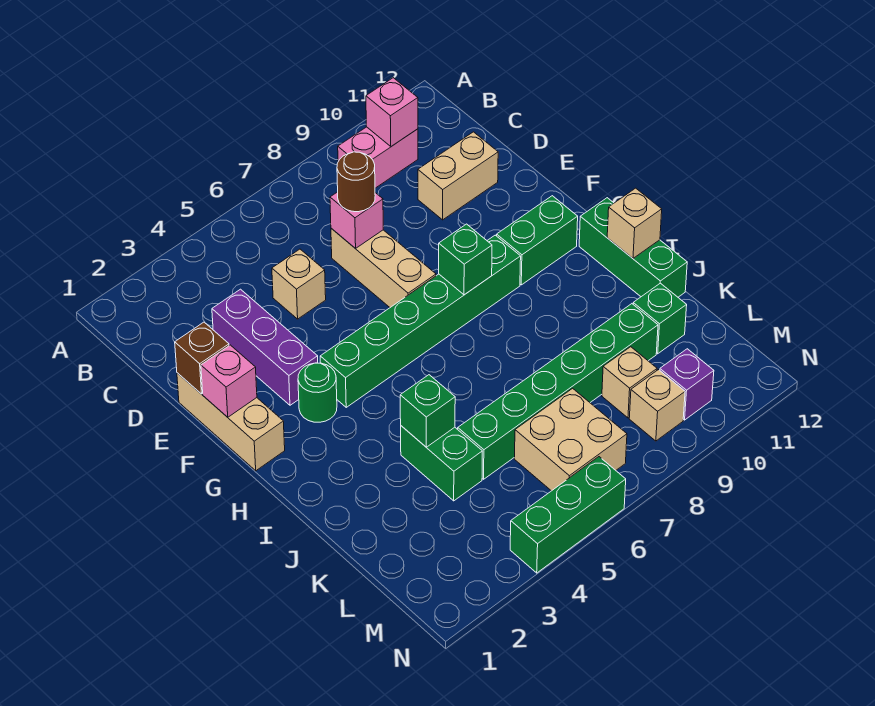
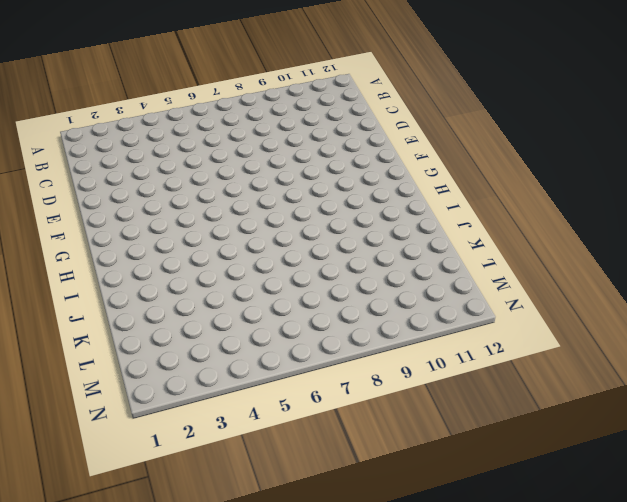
none -> pink brick B9:B10 level 1
none -> purple brick D3:F3 level 1
none -> tan brick D5 level 1

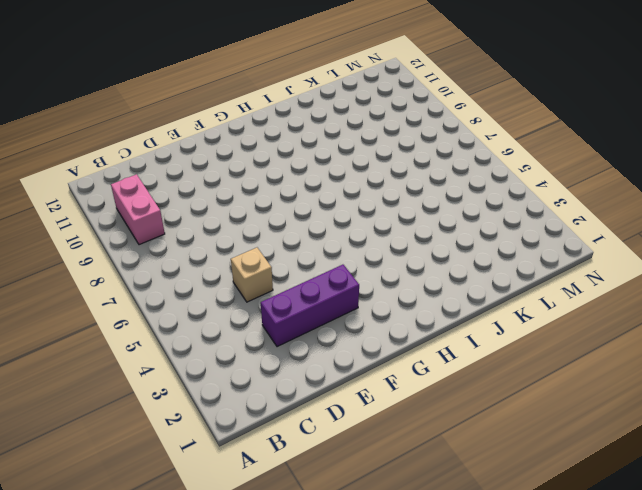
none -> tan brick D7:F7 level 1
none -> tan brick D10:D11 level 1
none -> tan brick E1:G1 level 1

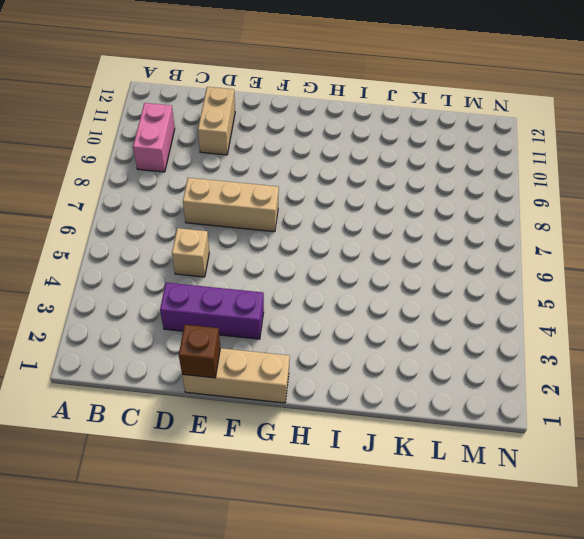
none -> green round brick G3 level 1
none -> green brick G4:G9 level 1
none -> green brick G10:G11 level 1

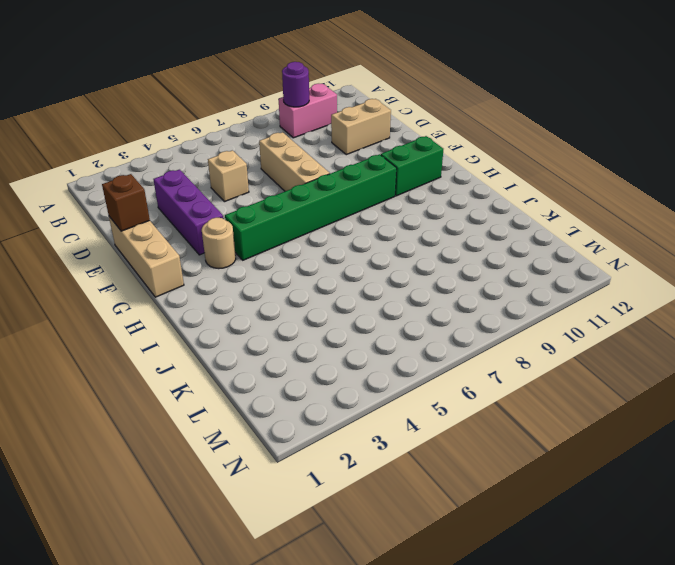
purple round brick B9 level 2 -> none
tan round brick G3 level 1 -> green round brick G3 level 1
none -> green brick H12:J12 level 1
none -> green brick J4:K4 level 1
none -> green brick K5:K10 level 1

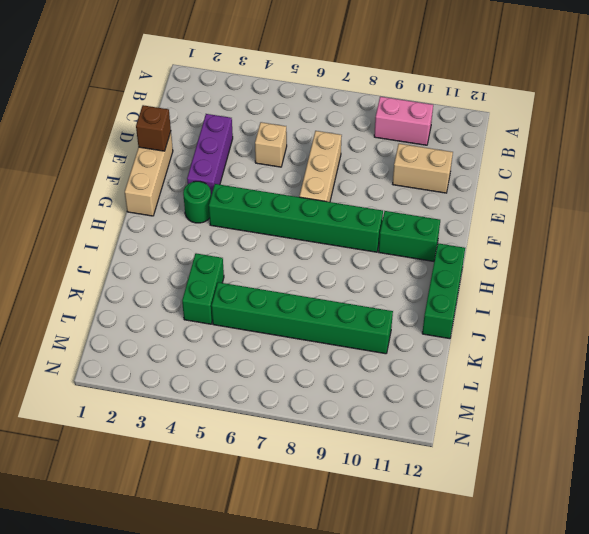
none -> green brick K11 level 1
none -> tan brick L6:M7 level 1
none -> tan brick L9 level 1

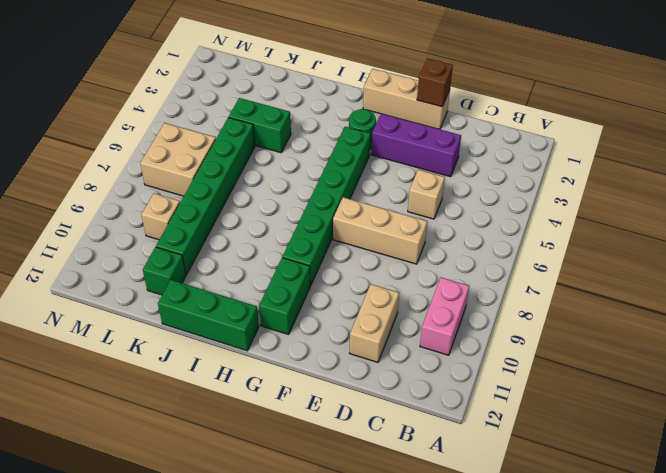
none -> tan brick M9 level 1
none -> purple brick M10 level 1
none -> green brick N4:N6 level 1

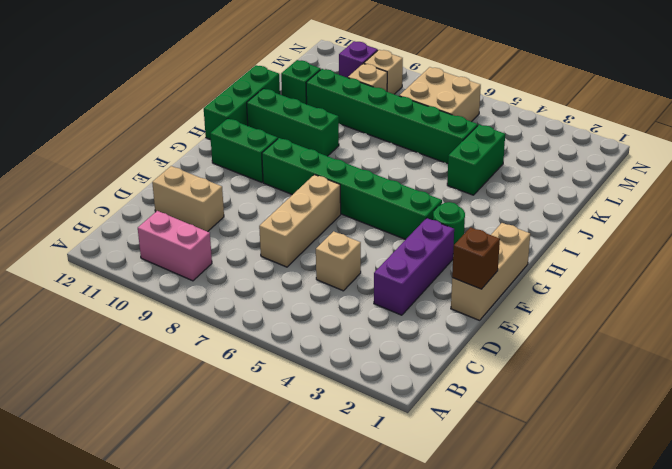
green brick I9:I11 level 1 -> green brick N4:N6 level 1
none -> pink brick B10 level 2
none -> pink brick D7 level 2
none -> pink brick F1 level 2

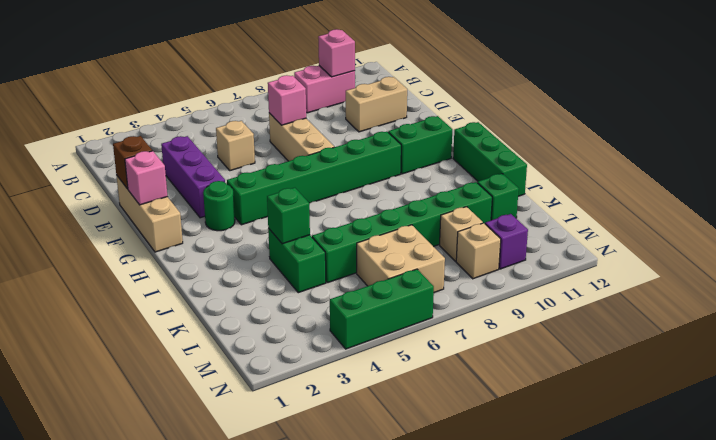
none -> green brick G8 level 2
none -> tan brick I12 level 2
none -> brown round brick D7 level 3

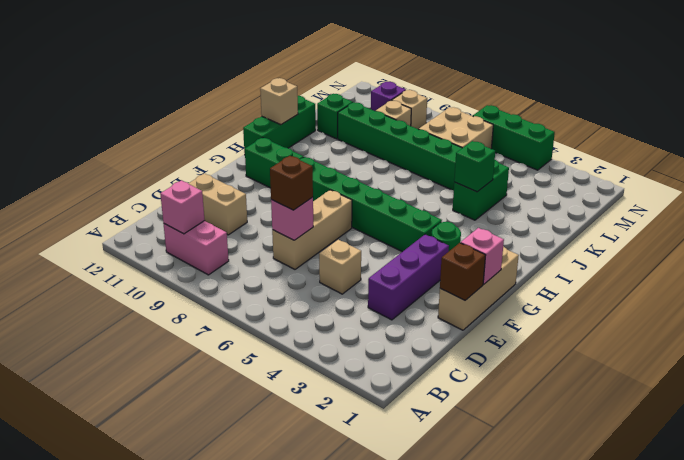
brown brick D7 level 3 -> brown round brick D7 level 3
none -> green brick G8 level 2

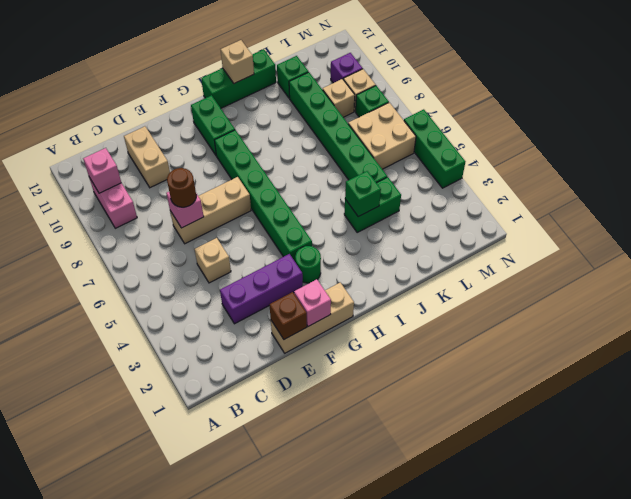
green brick M8 level 1 -> green brick G8 level 2

